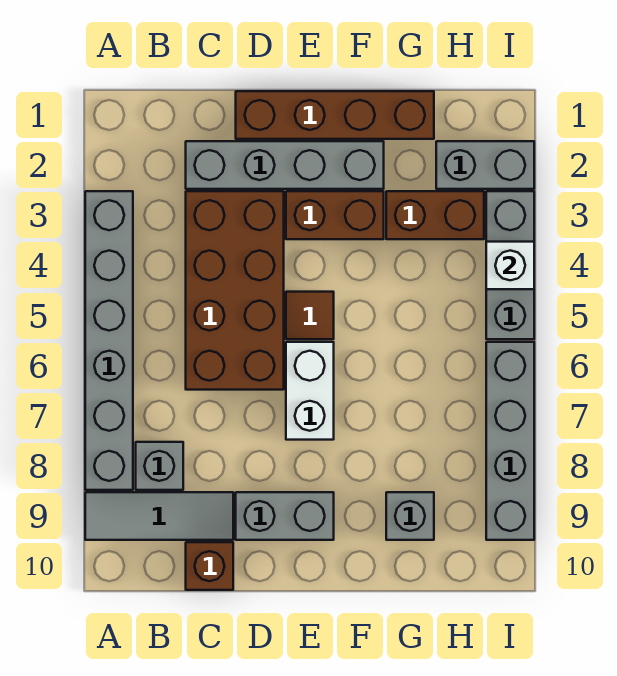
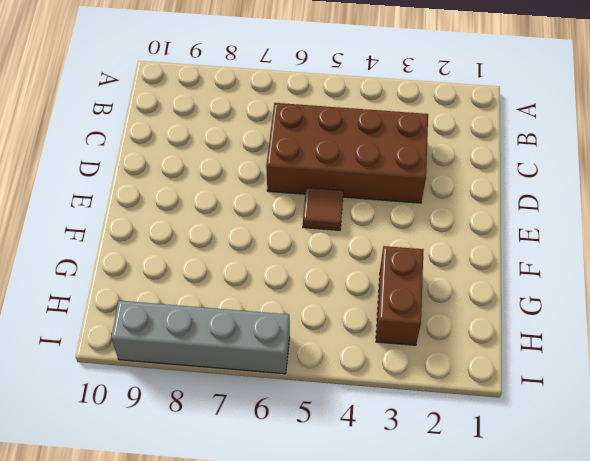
none -> grey brick A3:A8 level 1
none -> grey tile A9:C9 level 1
none -> grey brick B8 level 1

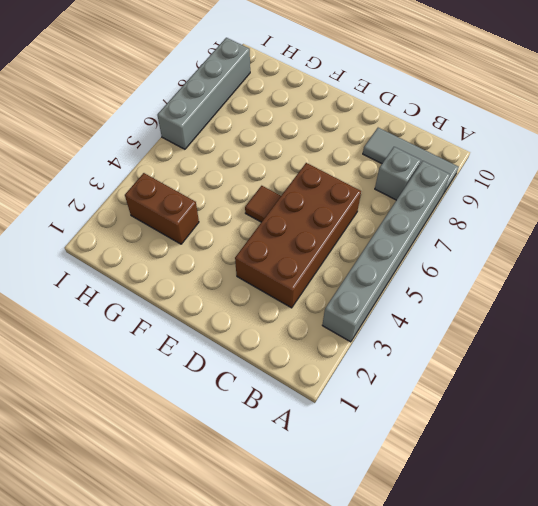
none -> grey brick C2:F2 level 1
none -> brown brick C10 level 1
none -> brown brick D1:G1 level 1

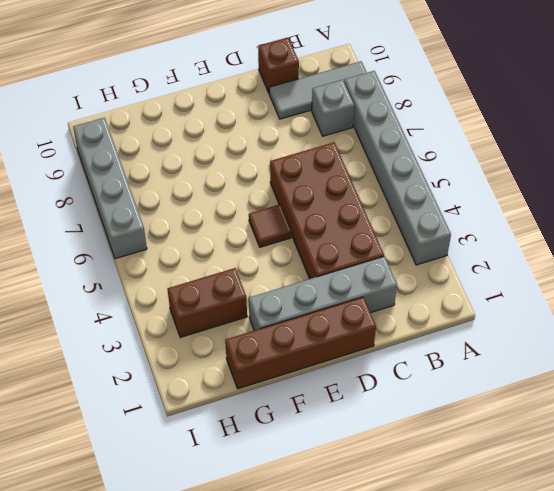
none -> grey brick D9:E9 level 1
none -> brown brick E3:F3 level 1
none -> white brick E6:E7 level 1

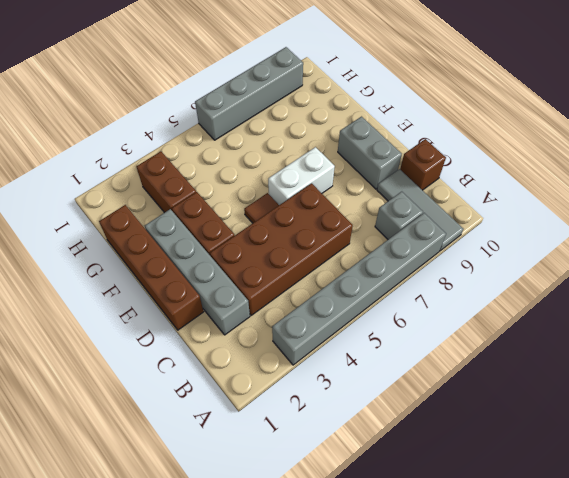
none -> grey brick G9 level 1
none -> grey brick H2:I2 level 1
none -> grey brick I3:I5 level 1

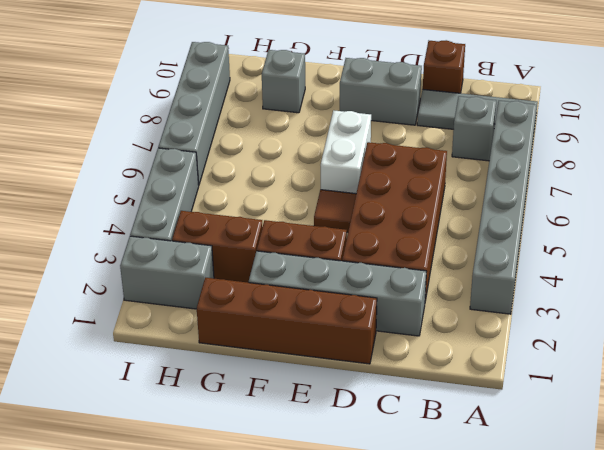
none -> white brick I4 level 2

